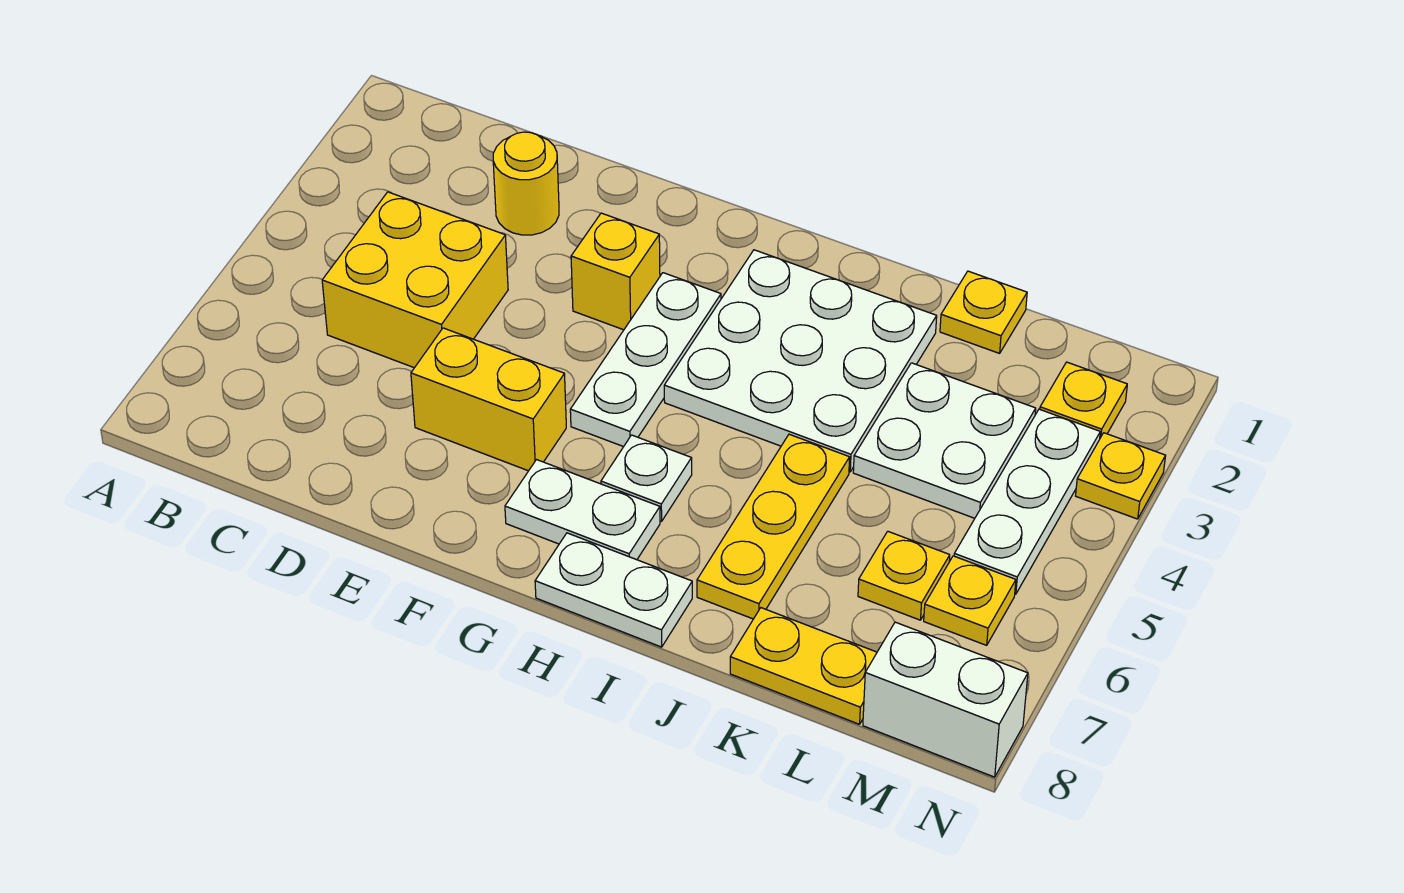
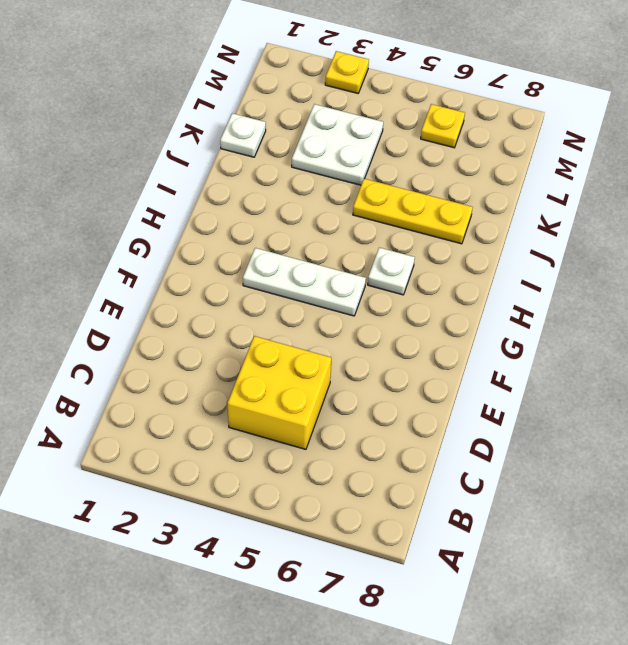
white plate K1 level 1 -> yellow plate K1 level 1
none -> yellow round brick D2 level 1
none -> yellow brick E6:F6 level 1
none -> yellow brick F3 level 1

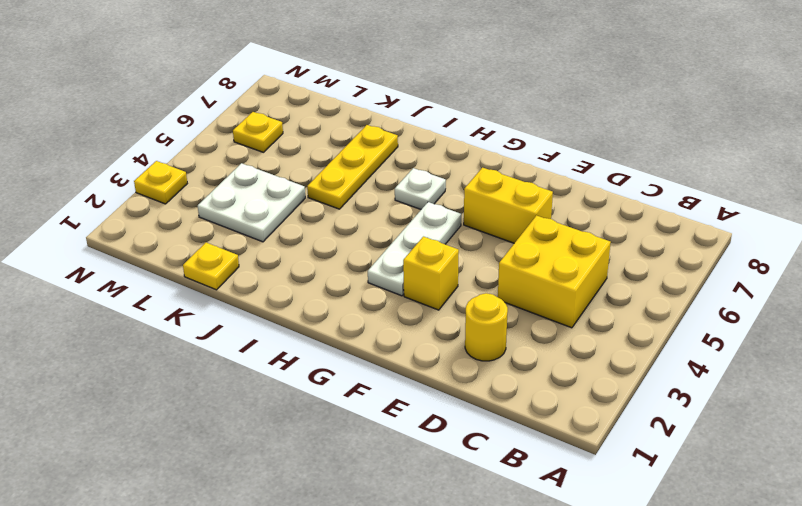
none -> white plate G7:H7 level 1
none -> white plate H2:J4 level 1
none -> white plate H8:I8 level 1

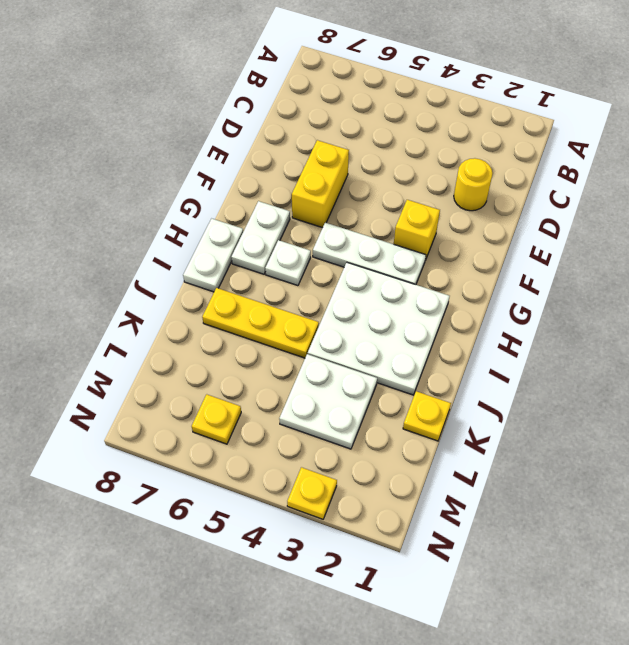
none -> yellow brick C4:D5 level 1
none -> yellow plate K8:L8 level 1
none -> yellow plate L6 level 1

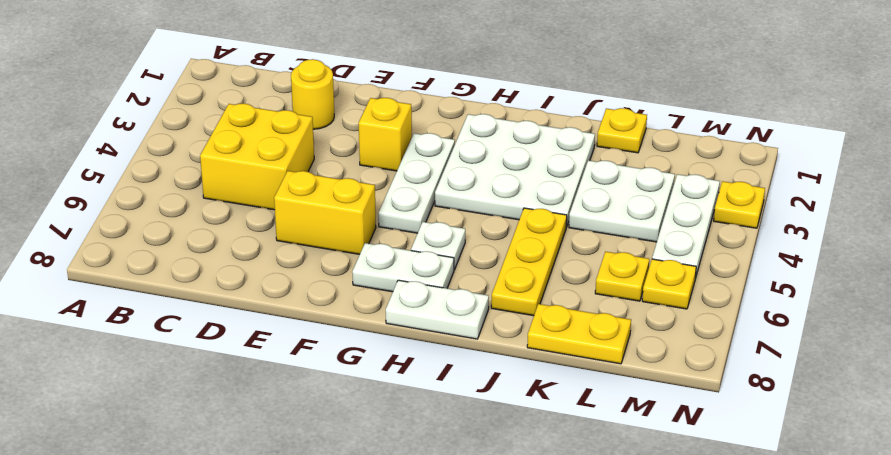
none -> yellow plate M2 level 1
none -> white brick M8:N8 level 1

